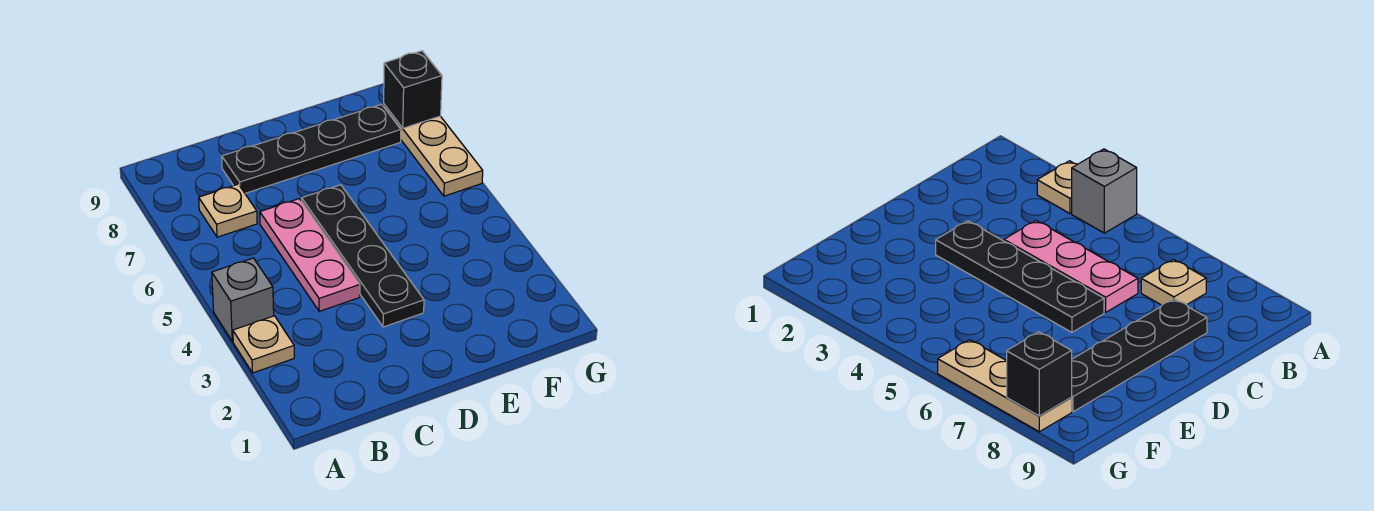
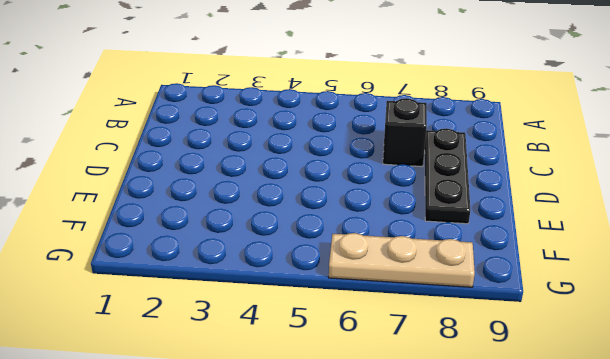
black brick C7 level 1 -> black brick G8 level 2
black plate C8:E8 level 1 -> black plate C8:F8 level 1
none -> tan plate A3 level 1
none -> grey brick A4 level 1

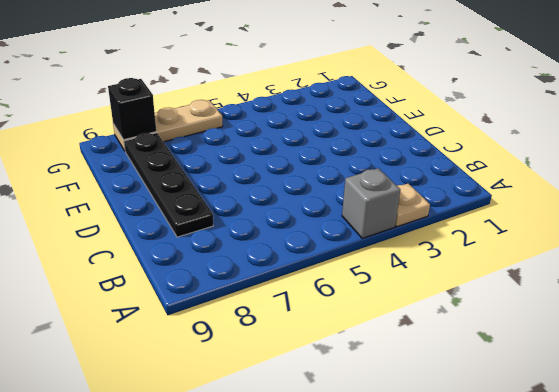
none -> tan plate B7 level 1
none -> pink plate C4:C6 level 1

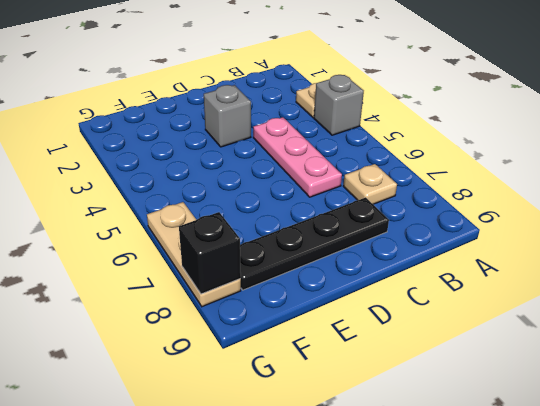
grey brick D3 level 1 -> black plate D3:D6 level 1

